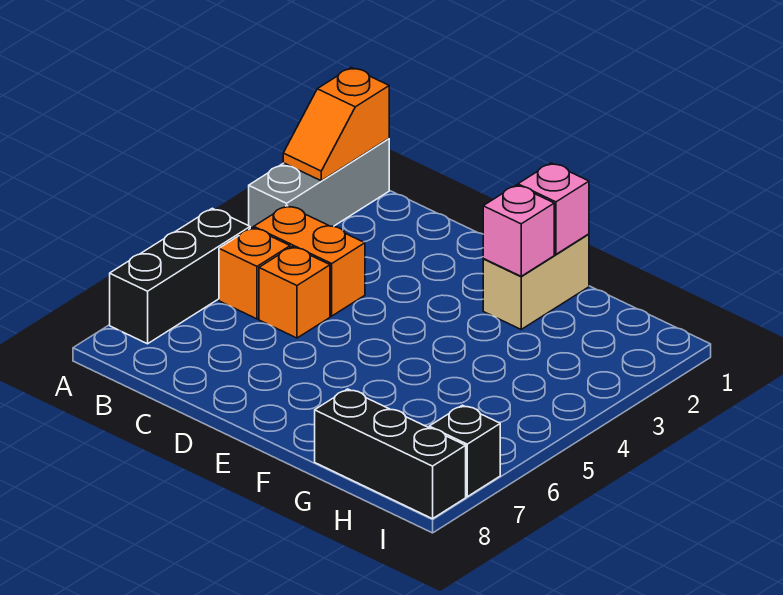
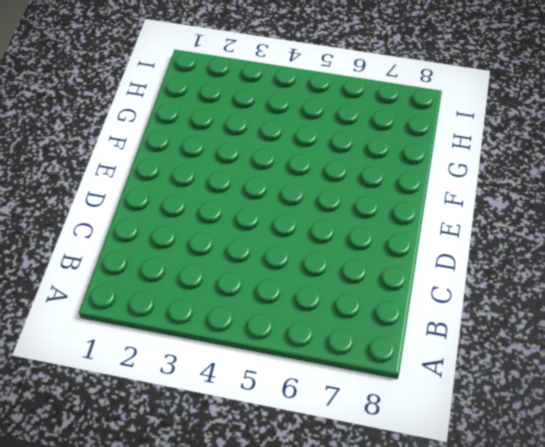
none -> grey brick A1:A3 level 1
none -> black brick A5:A7 level 1

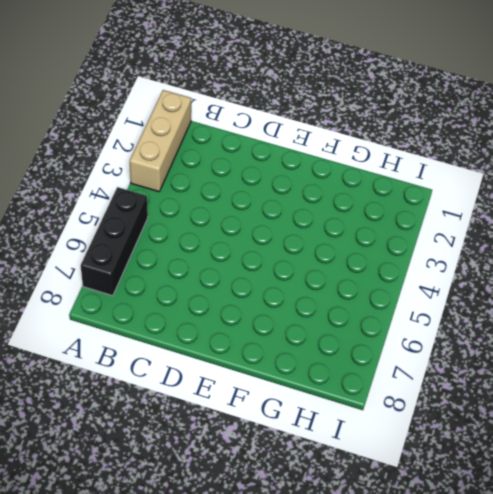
tan brick A1:A3 level 1 -> grey brick A1:A3 level 1
none -> orange brick B4:C4 level 1
none -> orange brick B5 level 1

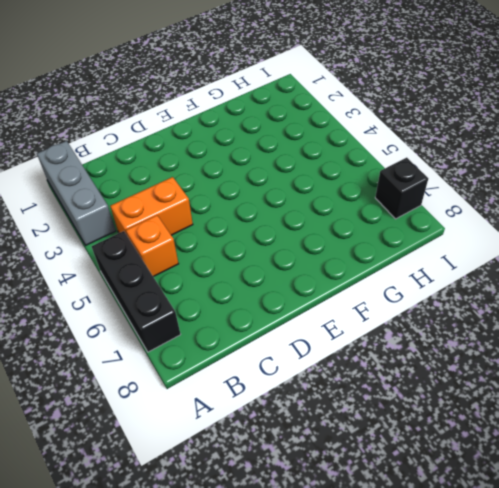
none -> orange brick C5 level 1
none -> tan brick F1:F2 level 1

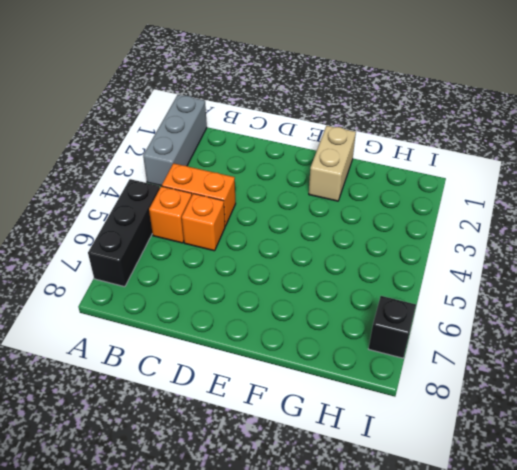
none -> black brick G8:I8 level 1
none -> orange slope A1:A2 level 2 top 1

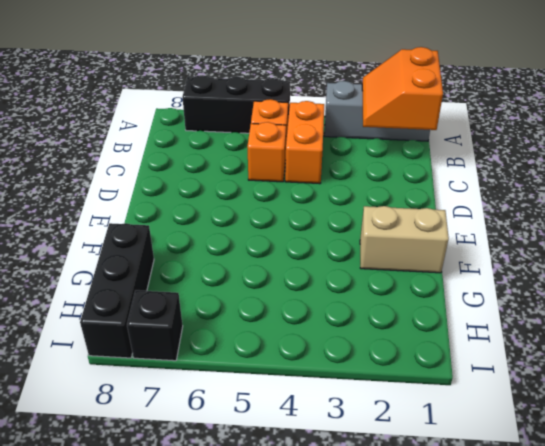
orange slope A1:B2 level 2 top 1 -> orange slope A1:A2 level 2 top 1
none -> pink brick F1 level 2
none -> pink brick F2 level 2

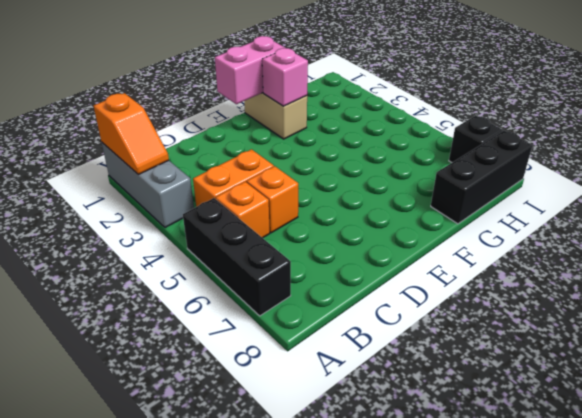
pink brick E1:F1 level 2 -> pink brick F1 level 2

